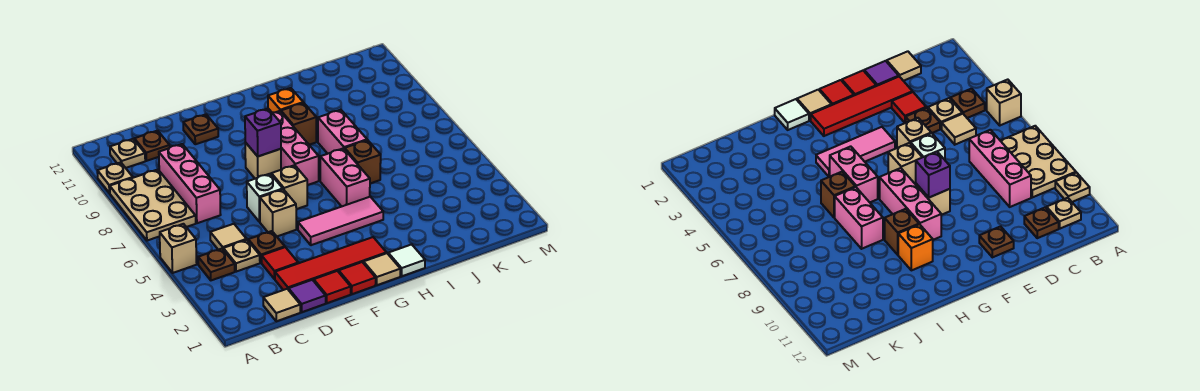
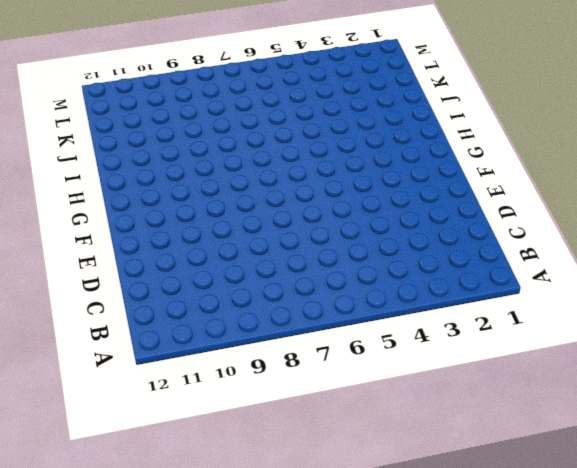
none -> tan brick A5 level 1
none -> tan plate A7:B9 level 1
none -> tan plate A10 level 1
none -> brown plate B4 level 1

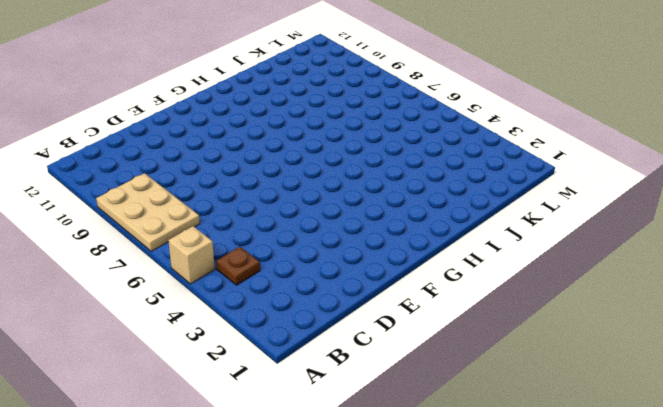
none -> tan plate A10 level 1
none -> tan plate B11 level 1
none -> tan tile C1 level 1
none -> tan plate C4 level 1

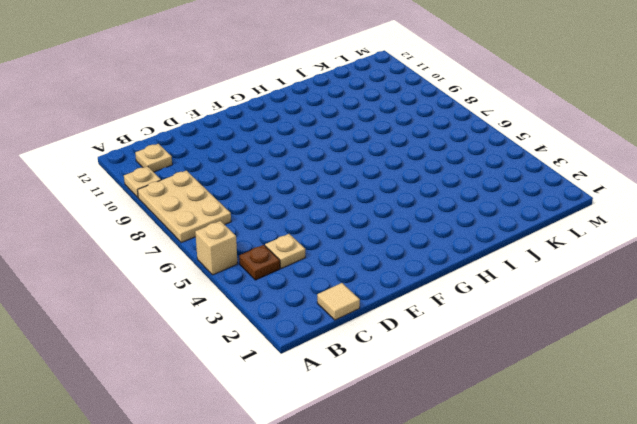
none -> tan tile C5 level 1
none -> pink brick C7:C9 level 1
none -> brown plate C11 level 1
none -> purple tile D1 level 1

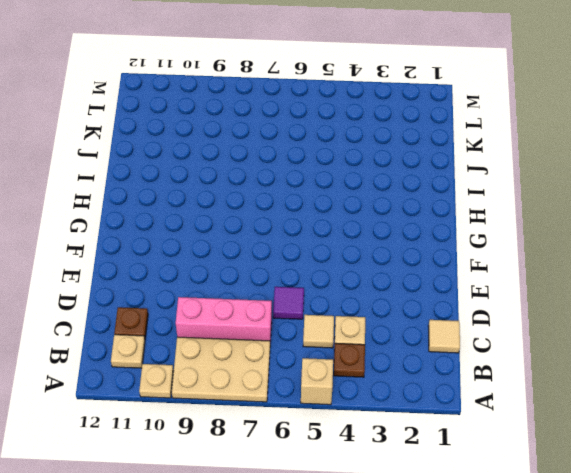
purple tile D6 level 1 -> purple tile D1 level 1
none -> red tile D2:G2 level 1
none -> red tile D3 level 1
none -> brown plate D4 level 1
none -> red tile E1 level 1

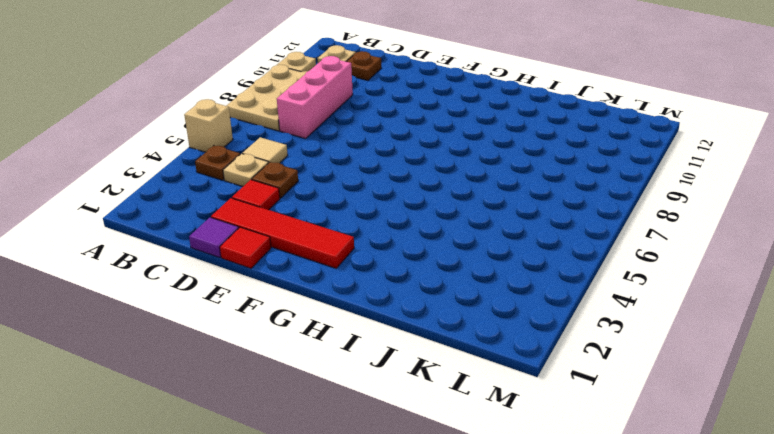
none -> tan tile C1 level 1
none -> tan brick E5 level 1
none -> white brick E6 level 1
none -> brown plate E11 level 1

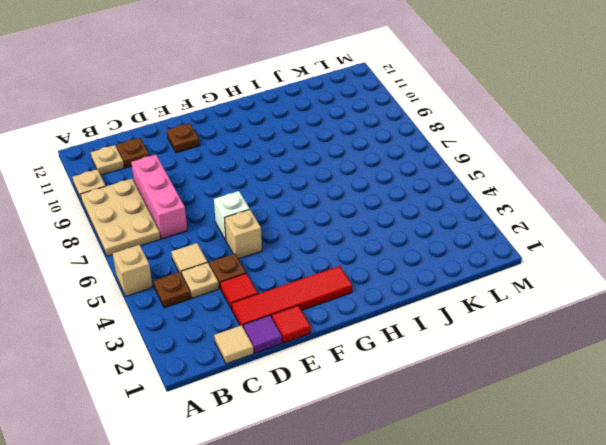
none -> red tile F1 level 1
none -> pink tile F4:H4 level 1
none -> tan brick F6 level 1
none -> tan brick F8 level 1

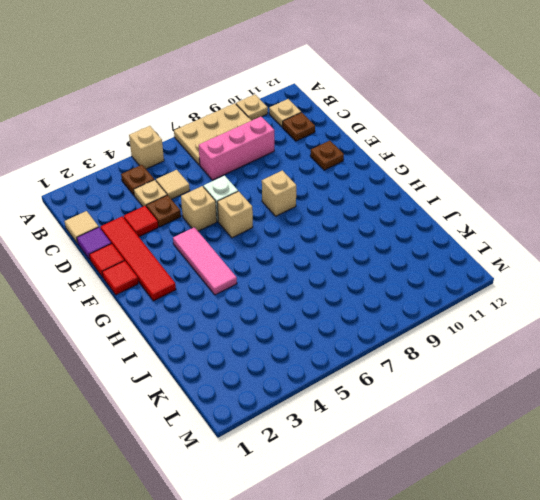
none -> tan tile G1 level 1
none -> pink brick G7:G9 level 1
none -> white tile H1 level 1
none -> pink brick H5:H6 level 1

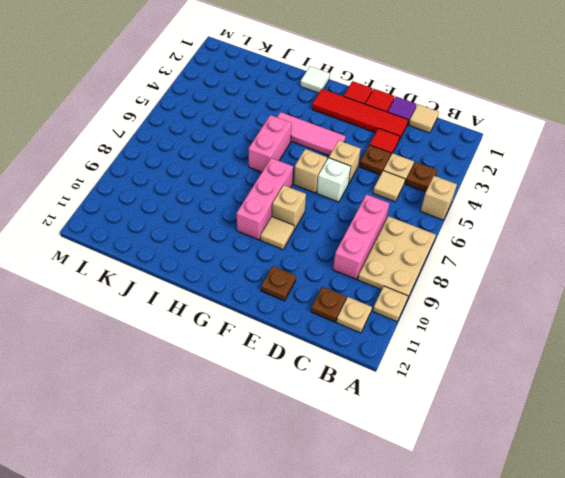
tan tile F9 level 1 -> tan tile G1 level 1
none -> brown brick H9 level 1
none -> orange brick H10 level 1
none -> brown brick I6 level 1
none -> pink brick I7:I8 level 1

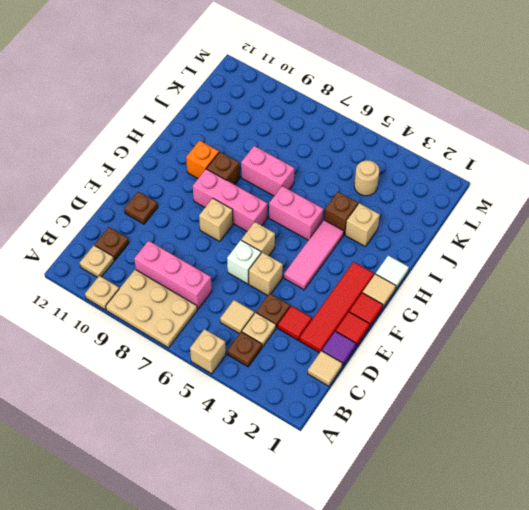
tan brick I3 level 1 -> none
brown brick I4 level 1 -> brown brick I6 level 1
tan round brick K4 level 1 -> none
none -> purple brick F8 level 2

